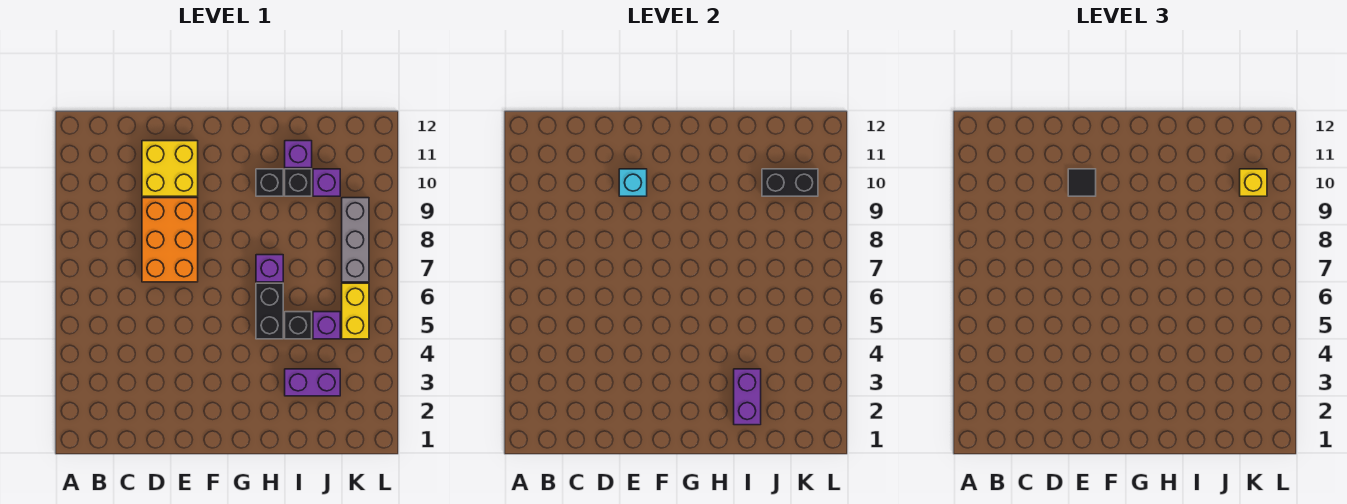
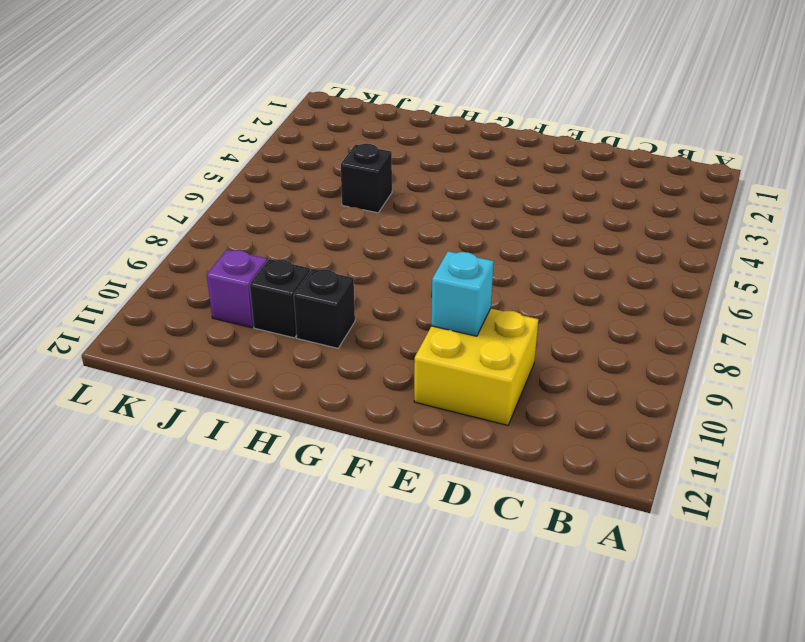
none -> orange brick D7:E9 level 1
none -> black brick H5:H6 level 1
none -> purple brick H7 level 1

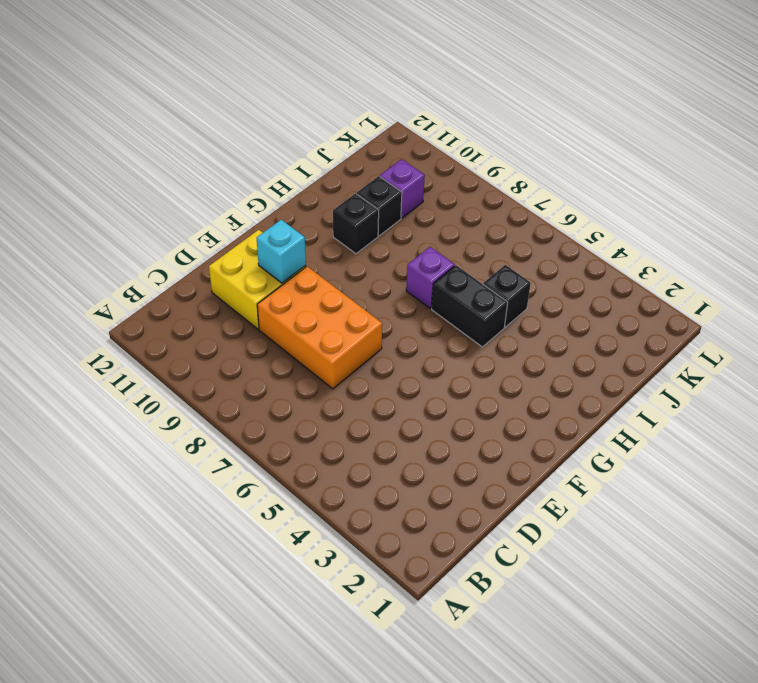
none -> purple brick I3:J3 level 1
none -> purple brick I11 level 1
none -> purple brick J5 level 1

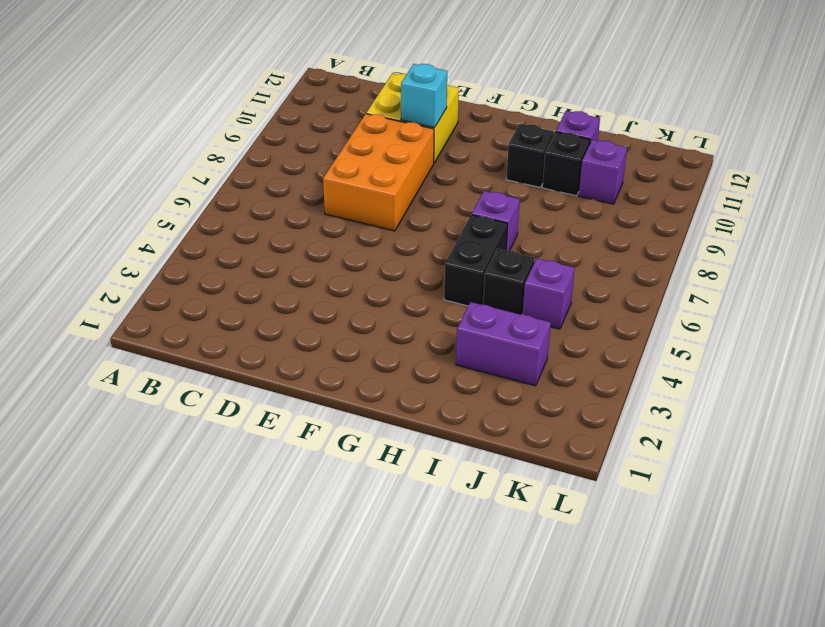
none -> yellow brick K5:K6 level 1
none -> grey brick K7:K9 level 1
none -> purple brick I2:I3 level 2

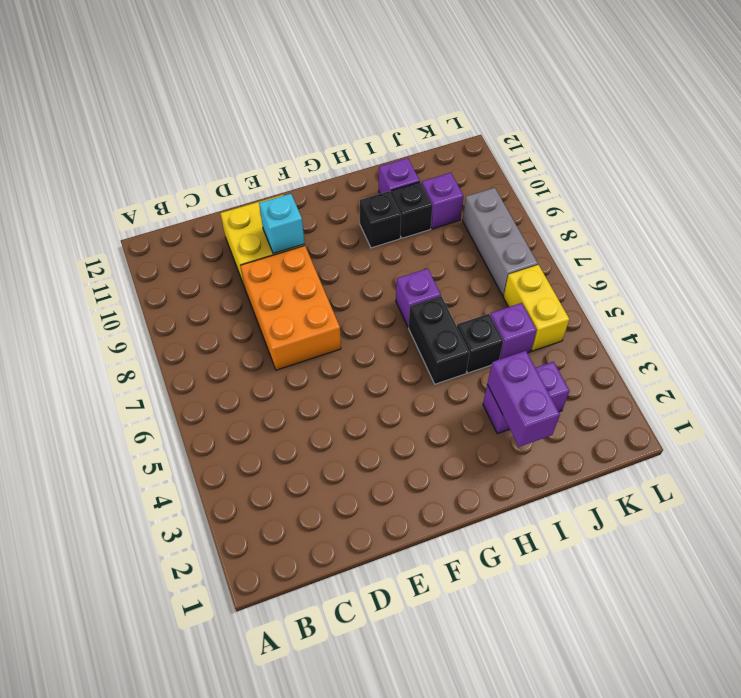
none -> black brick J10:K10 level 2
none -> black tile E10 level 3
none -> yellow brick K10 level 3

